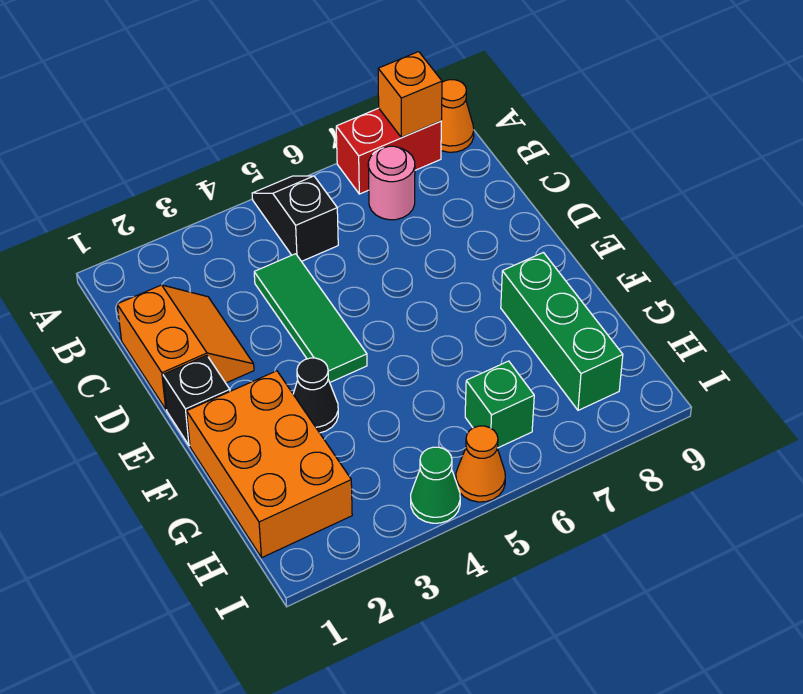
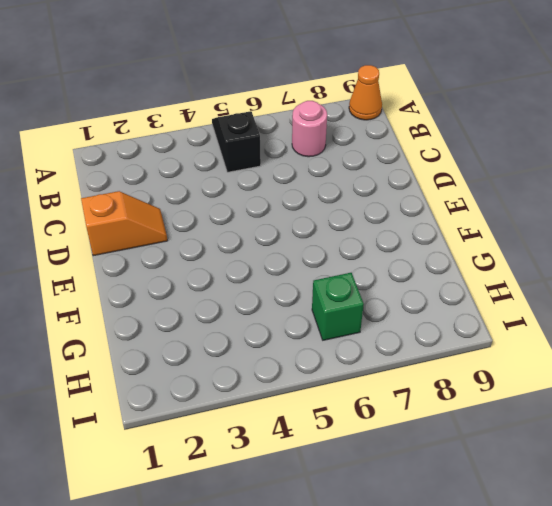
orange slope D1:D2 level 1 top 1 -> orange slope C1:D2 level 1 top 1
none -> red brick A7:A8 level 1
none -> green tile C4:E4 level 1
none -> black brick E1 level 1

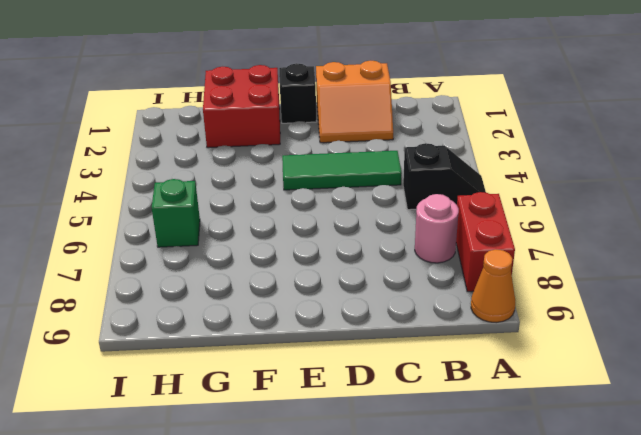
red brick F1:G2 level 1 -> orange brick F1:H2 level 1
none -> black cone F3 level 1
none -> green brick F8:H8 level 1
none -> green cone I4 level 1

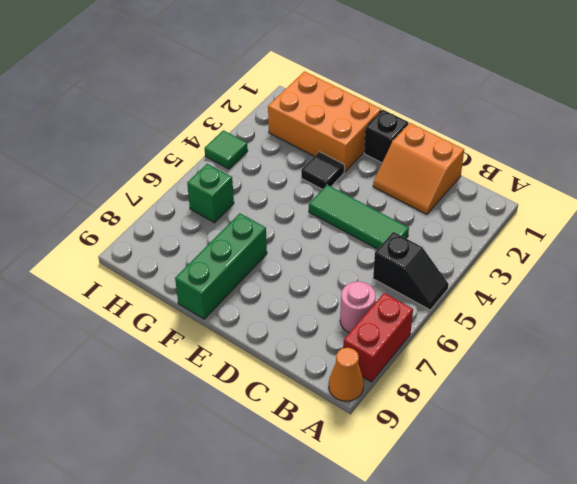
black tile F3 level 1 -> black cone F3 level 1
green brick F7:F9 level 1 -> green brick F8:H8 level 1
green tile I4 level 1 -> green cone I4 level 1
none -> orange cone I5 level 1
none -> orange brick A8 level 2

